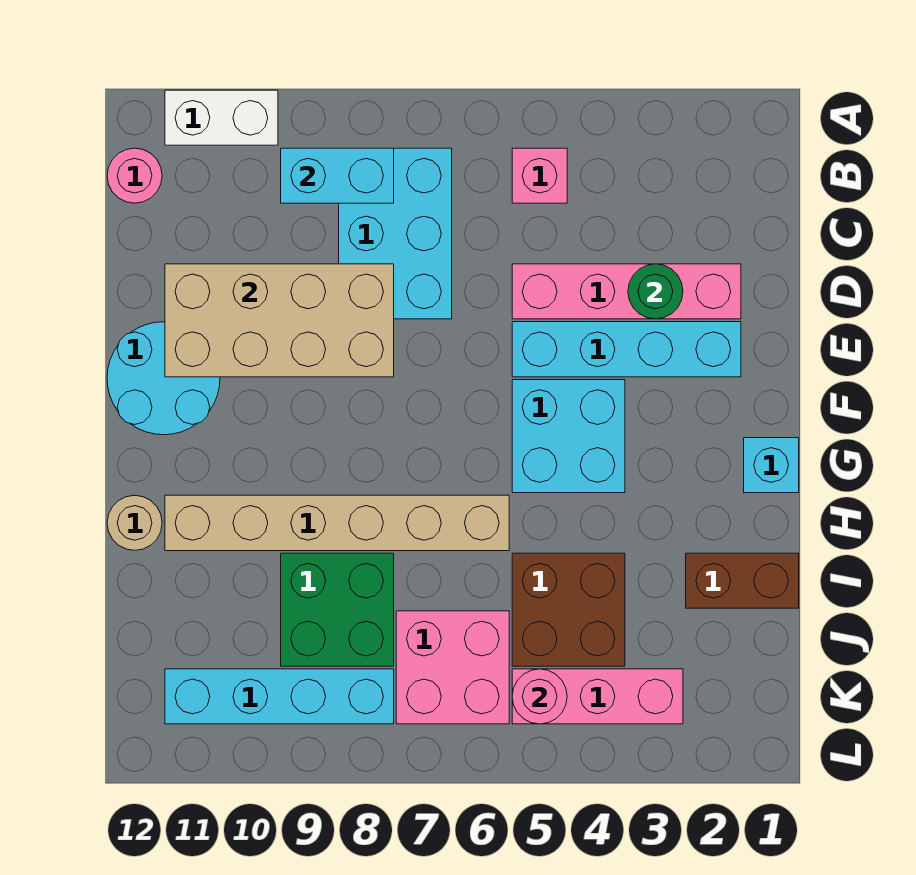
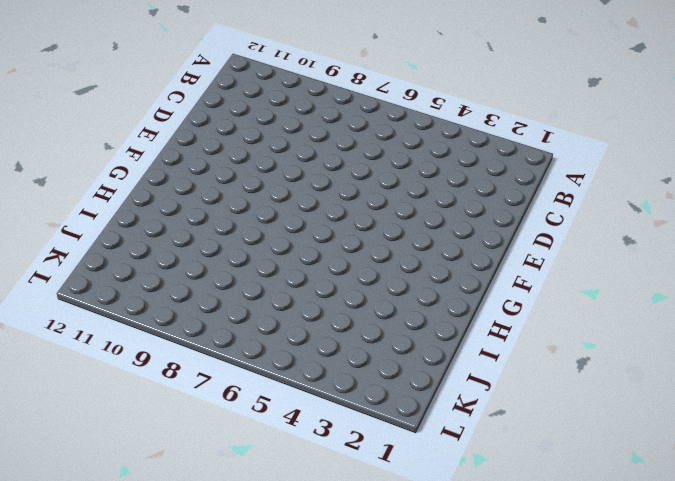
none -> white brick A10:A11 level 1
none -> pink brick B5 level 1
none -> cyan brick B7:D8 level 1

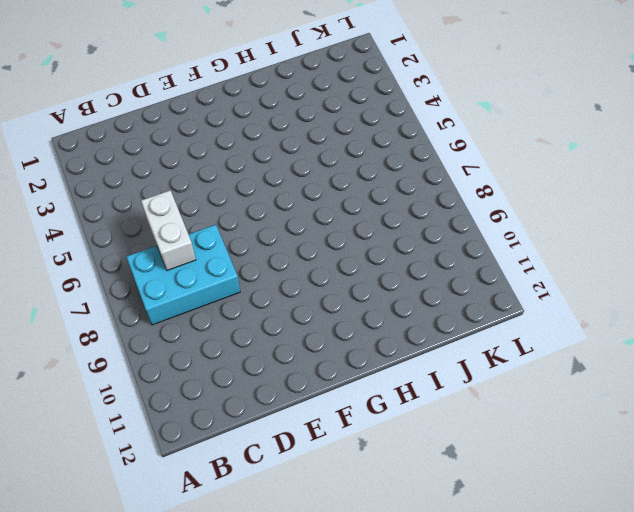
white brick C6:C7 level 2 -> white brick A10:A11 level 1
none -> pink brick B5 level 1
none -> pink round brick B12 level 1
none -> pink brick D2:D5 level 1

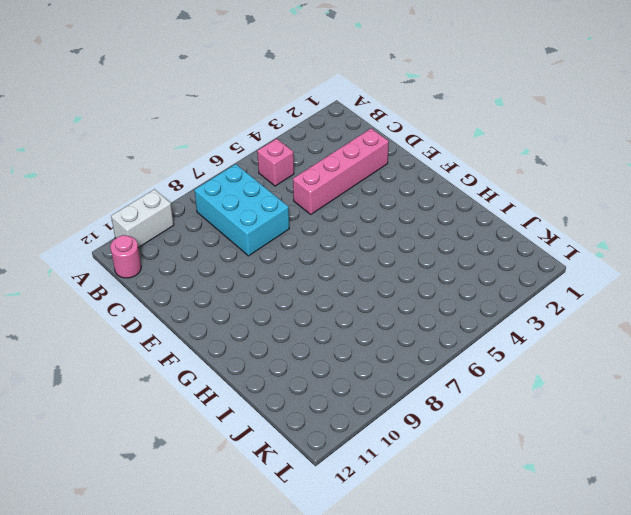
none -> cyan brick E2:E5 level 1
none -> cyan round brick E11:F12 level 1
none -> cyan brick F4:G5 level 1

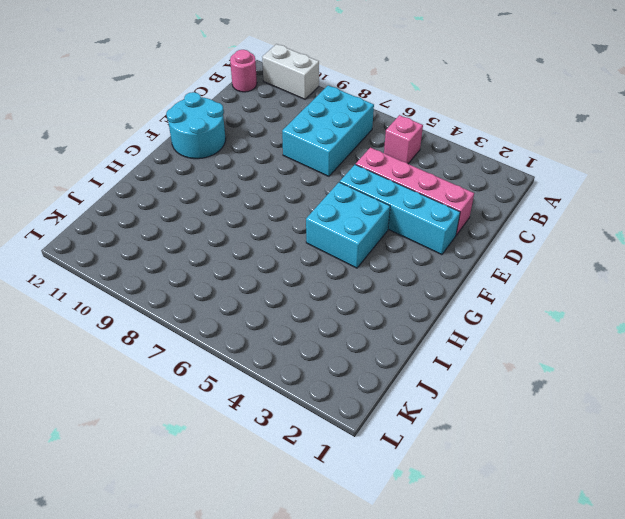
none -> cyan brick G1 level 1
none -> tan brick H6:H11 level 1
none -> tan round brick H12 level 1

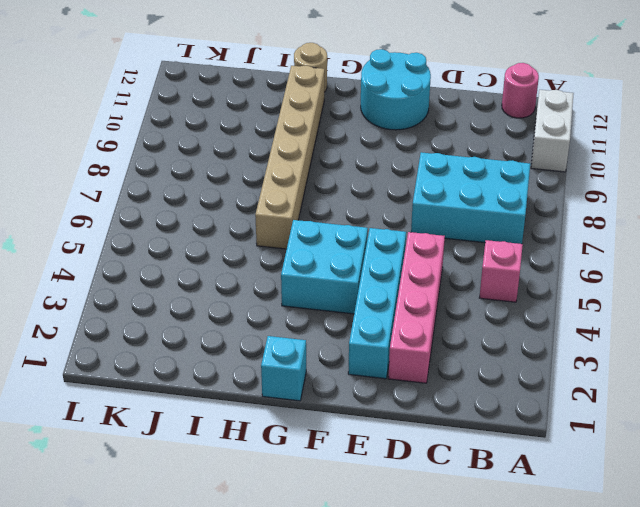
none -> brown brick I1:I2 level 1
none -> brown brick I4:J5 level 1
none -> green brick I8:J9 level 1

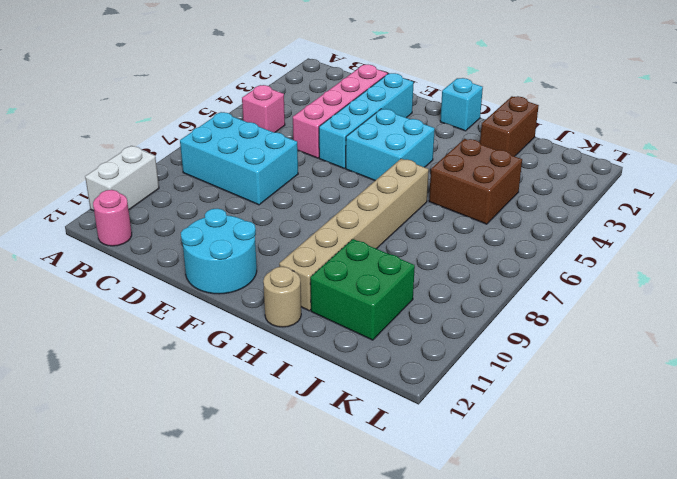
green brick I10:J11 level 1 -> green brick I8:J9 level 1
none -> pink brick J6:K7 level 1
none -> pink brick K3:K5 level 1
none -> cyan brick K8:K11 level 1

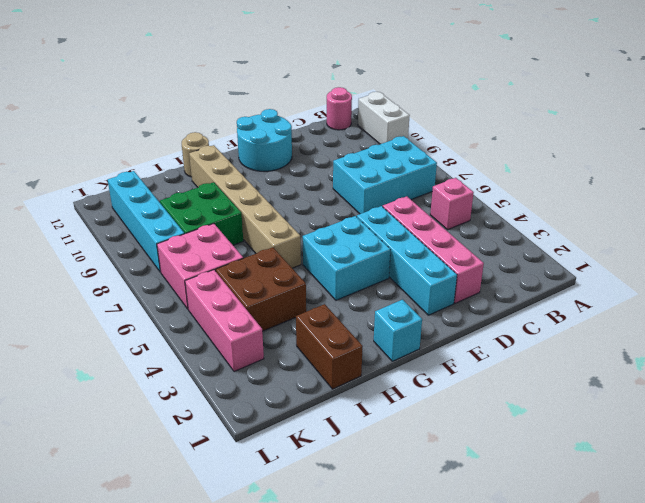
none -> cyan brick B8:B9 level 2
none -> green round brick D3 level 2
none -> tan brick D8:E11 level 2

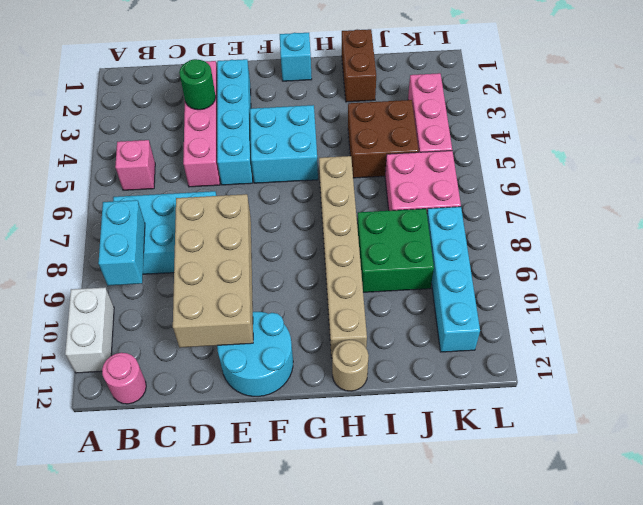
none -> pink round brick K5 level 2

